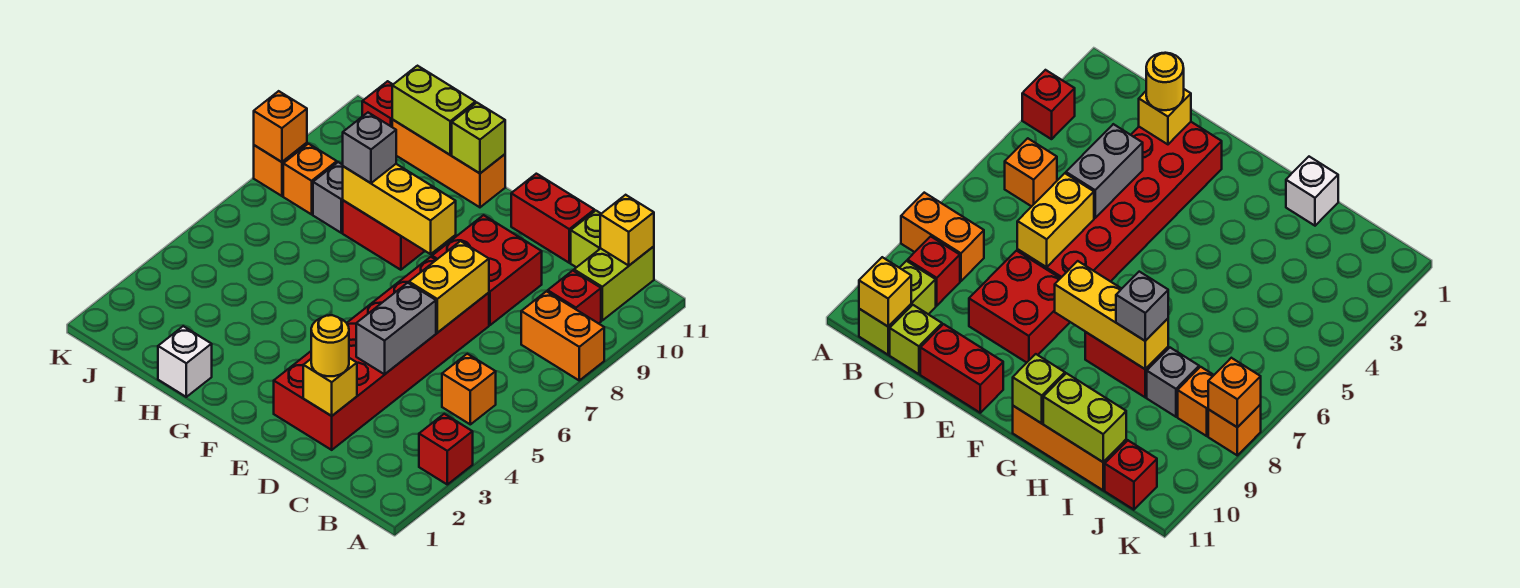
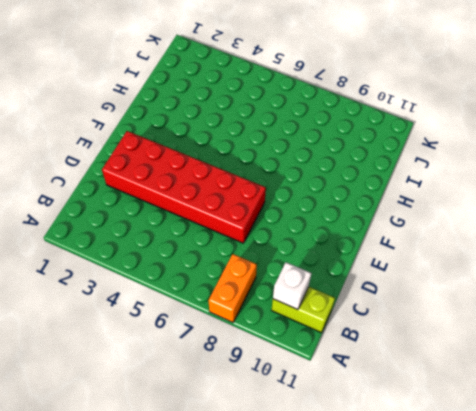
white brick B10 level 2 -> white brick H1 level 1
none -> red brick A3 level 1
none -> orange brick B5 level 1
none -> red brick B9 level 1

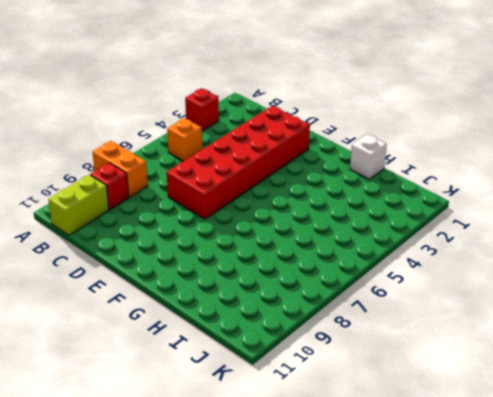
none -> lime brick C11 level 1
none -> red brick D8:E9 level 1
none -> red brick D11:E11 level 1

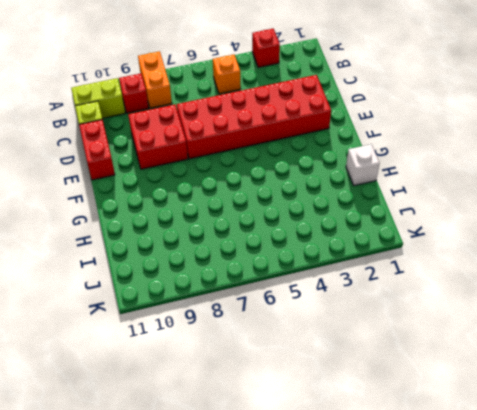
none -> red brick G8:H8 level 1
none -> orange brick G11:I11 level 1
none -> grey brick I8 level 1

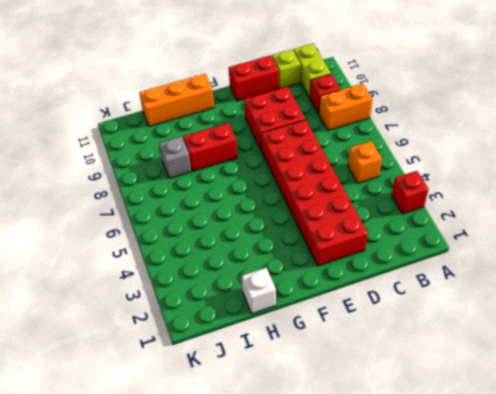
none -> orange brick J8 level 1
none -> red brick J11 level 1
none -> orange brick K8 level 1

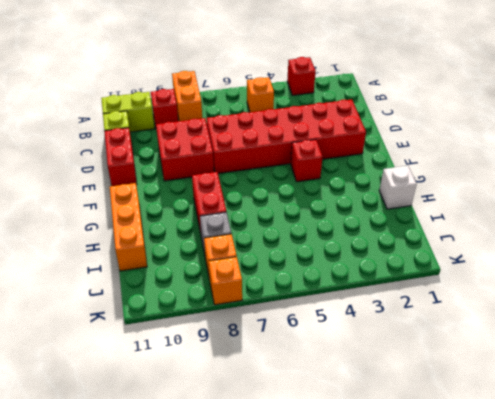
red brick F4 level 1 -> red brick J11 level 1
none -> yellow brick B11 level 2
none -> yellow brick D2 level 2
none -> grey brick D4:D5 level 2

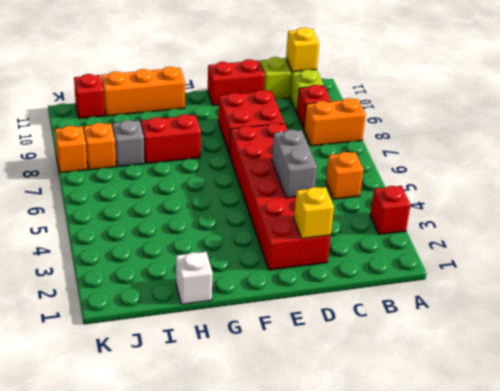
none -> yellow brick D6:D7 level 2
none -> yellow brick F8:H8 level 2
none -> lime brick G11 level 2

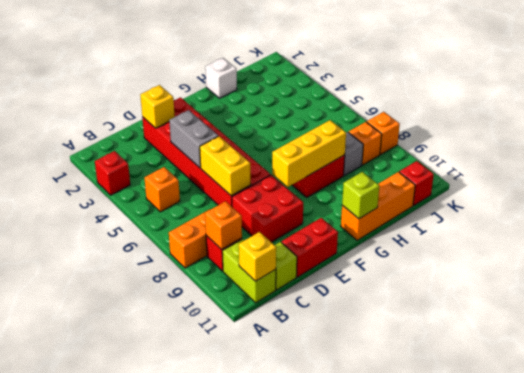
orange brick B9 level 2 -> orange brick K8 level 2
none -> lime brick H11:I11 level 2
none -> yellow round brick D2 level 3
none -> grey brick H8 level 3

